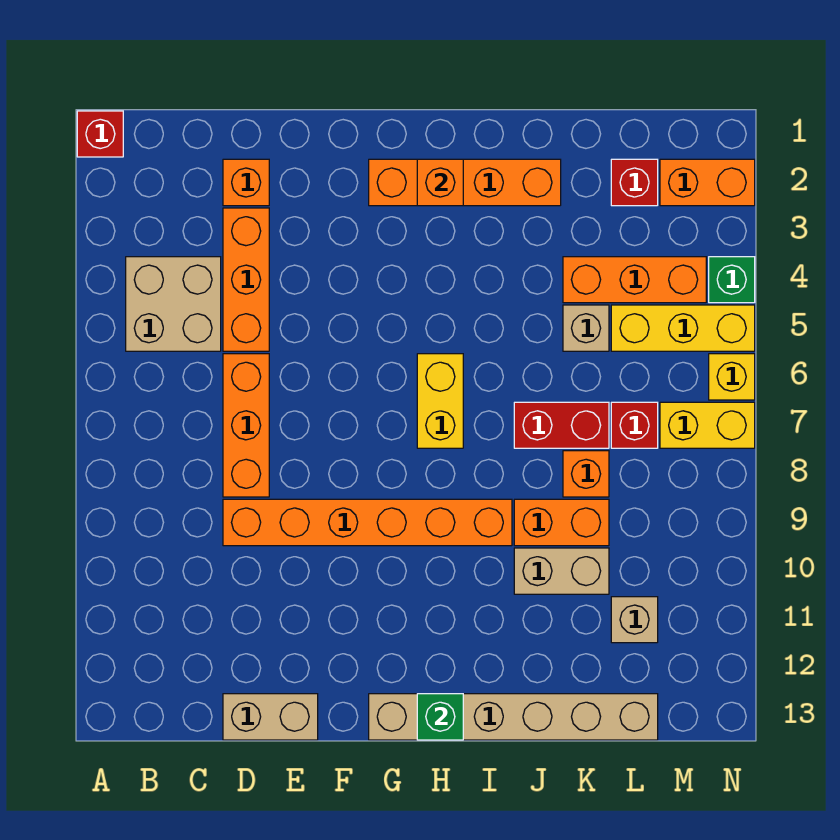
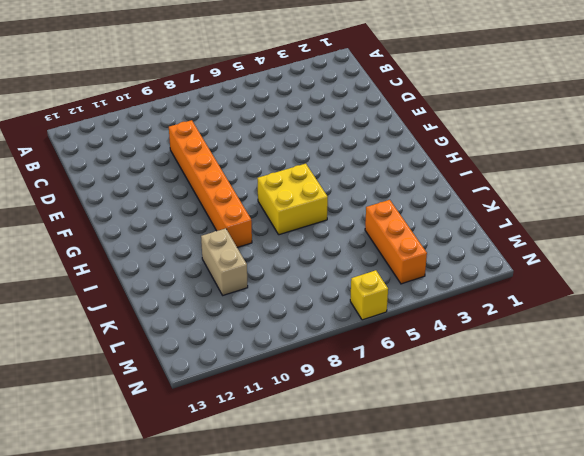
yellow brick H6:I7 level 1 -> yellow brick H6:H7 level 1
none -> red brick A1 level 1
none -> tan brick B4:C5 level 1
none -> orange brick D2 level 1

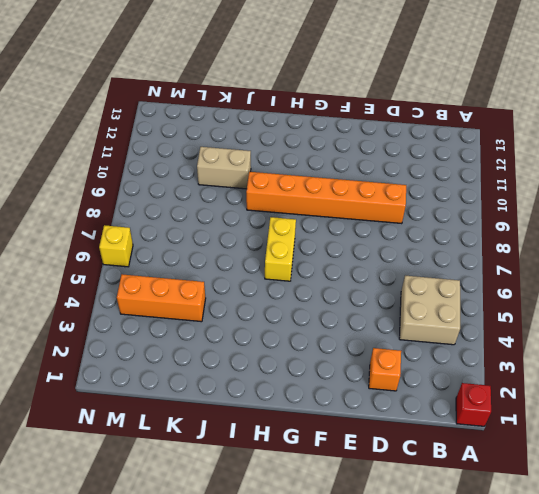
none -> orange brick D3:D5 level 1
none -> orange brick D6:D8 level 1
none -> tan brick D13:E13 level 1

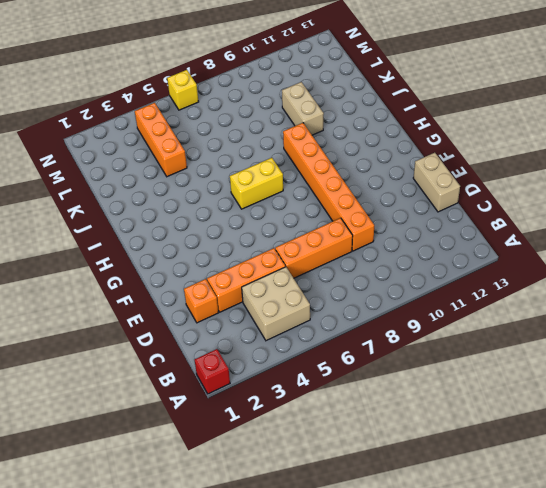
none -> orange brick G2:J2 level 1
none -> tan brick G13:L13 level 1
none -> red brick J7:K7 level 1

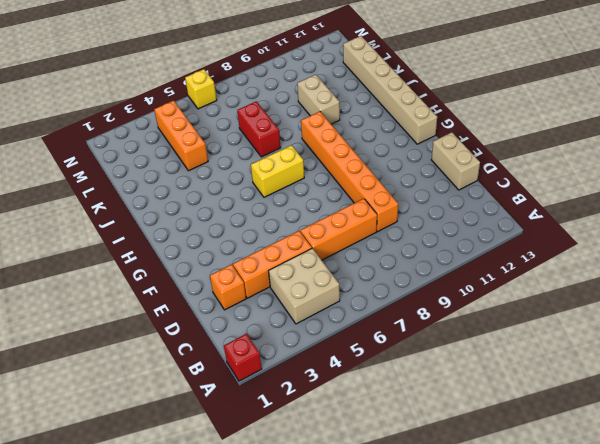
none -> orange brick G2:J2 level 1
none -> orange brick J9:K9 level 1
none -> tan brick K5 level 1

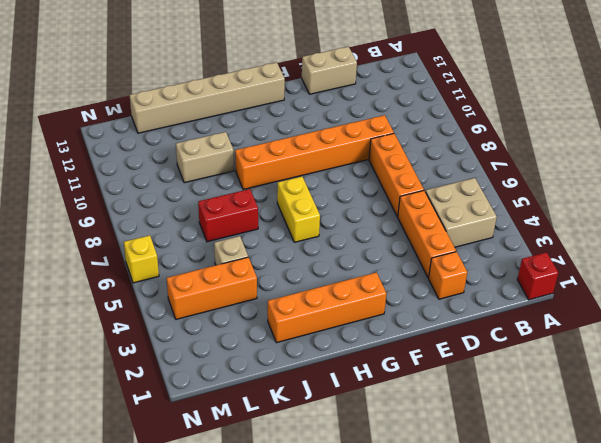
none -> orange brick J9:K9 level 1
none -> orange brick K8 level 1
none -> red brick L2 level 1

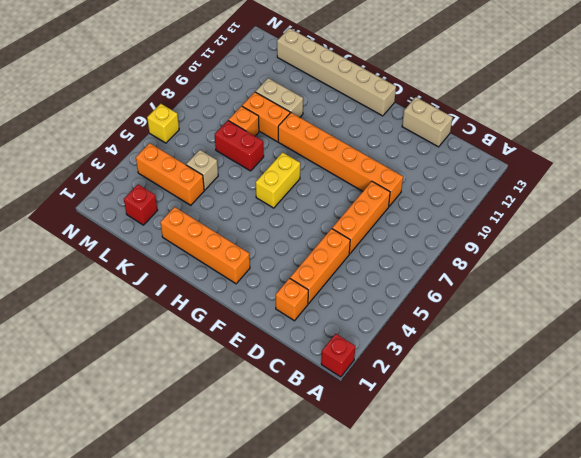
none -> tan brick B4:C5 level 1
none -> yellow brick L5:N5 level 1
none -> red brick L7 level 1

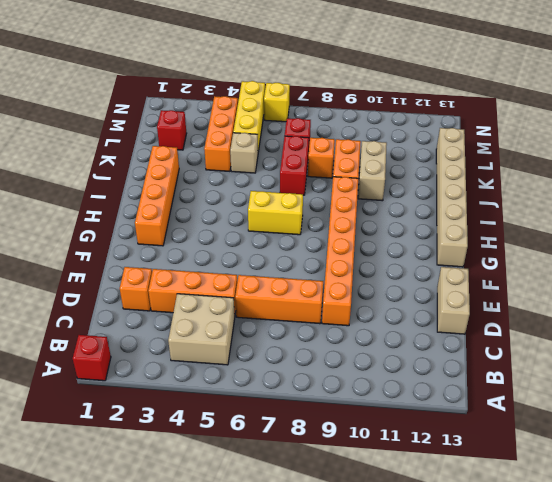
none -> tan brick L11 level 1
none -> orange brick M2:N2 level 1
none -> yellow brick M7:N7 level 1

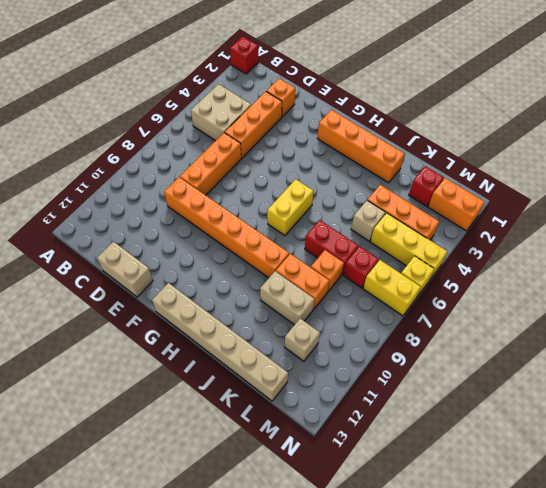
none -> green brick N4 level 1
none -> orange brick H2 level 2
none -> green brick H13 level 2

